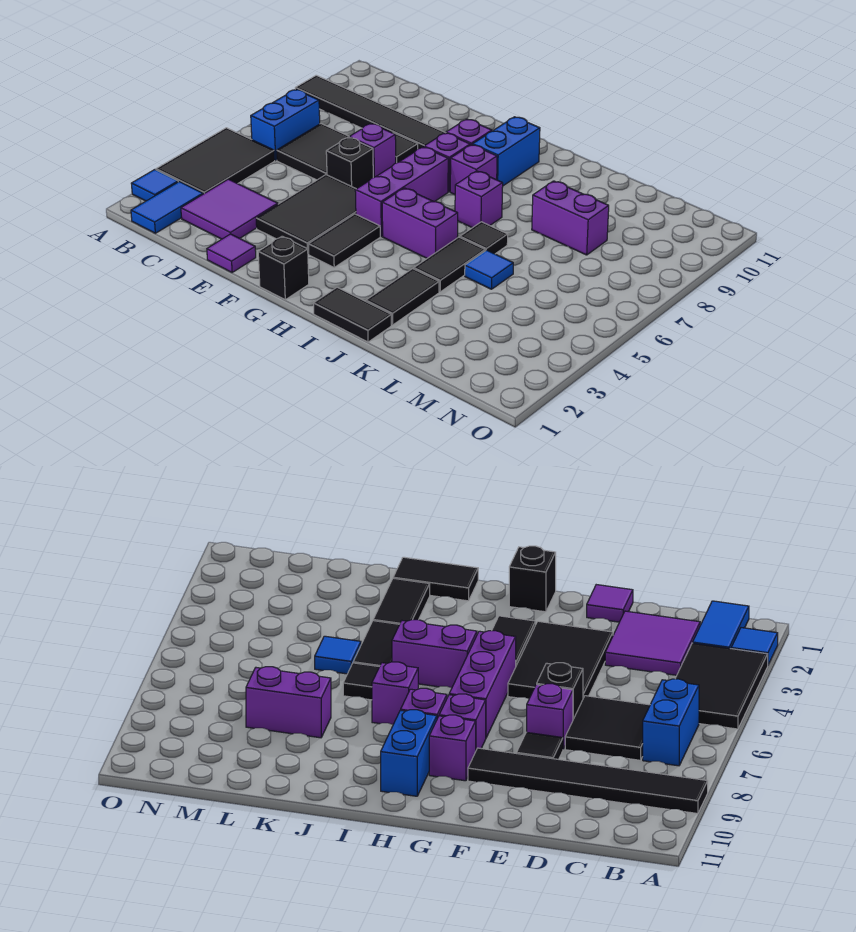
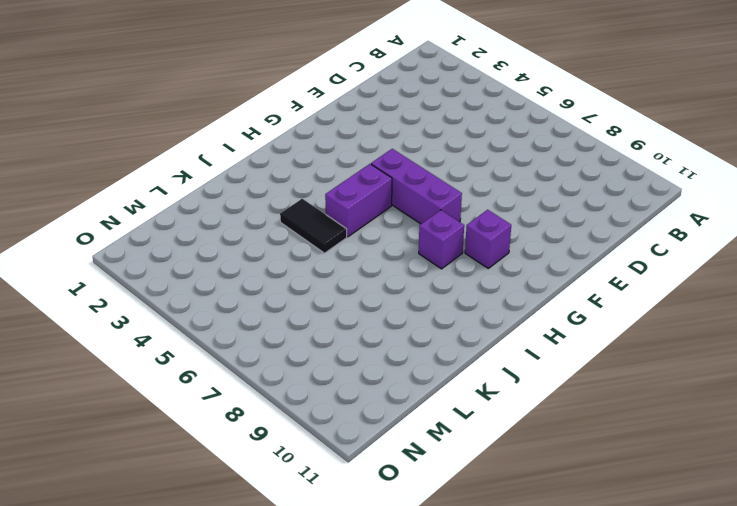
none -> blue tile A2 level 1
none -> black tile A3:B5 level 1
none -> black tile A9:F9 level 1

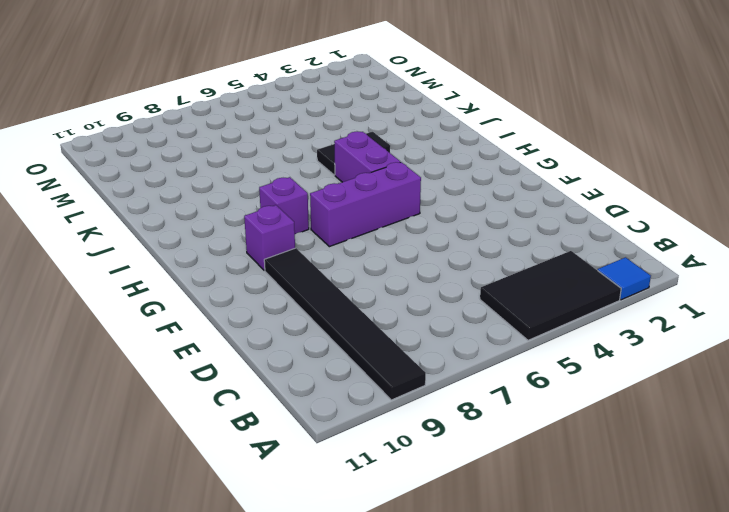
none -> blue tile B1:B2 level 1
none -> blue brick B6:B7 level 1
none -> purple tile C2:D3 level 1

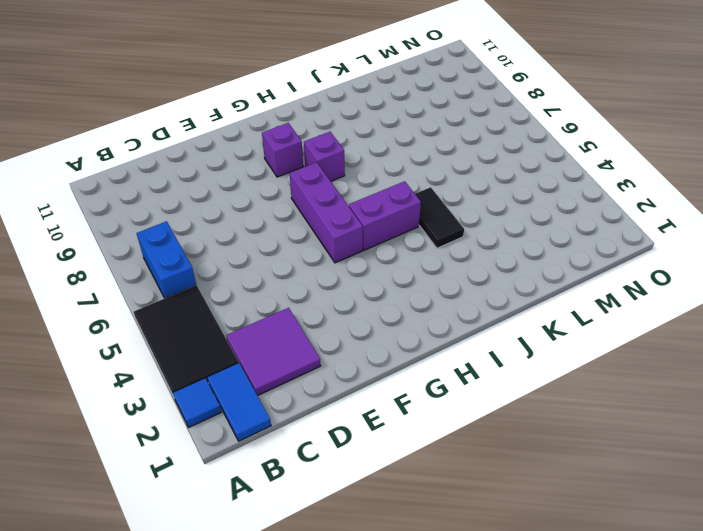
none -> black tile A9:F9 level 1
none -> black tile C6:D7 level 1
none -> purple tile E1 level 1

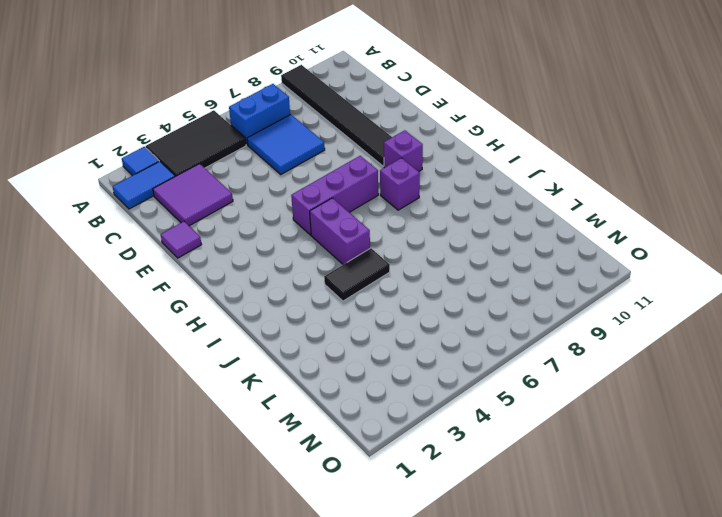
blue tile C6:D7 level 1 -> black tile C6:D7 level 1
none -> black tile E3:F5 level 1
none -> black brick E6 level 1
none -> purple brick E7 level 1

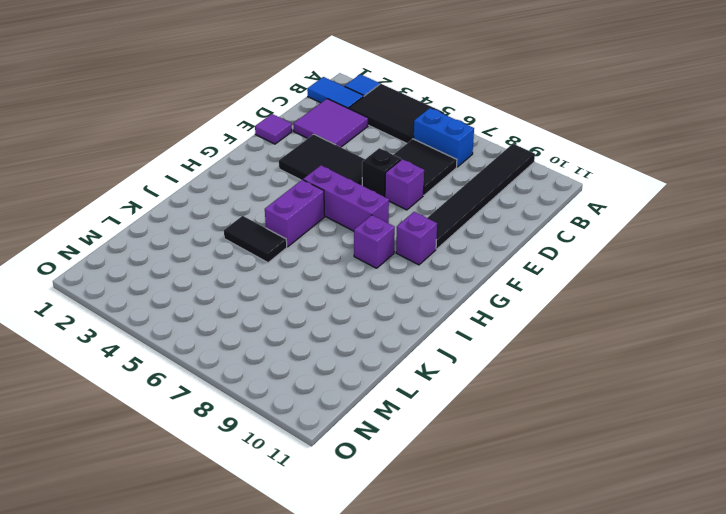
none -> black tile E8 level 1
none -> black brick G1 level 1
none -> black tile G3:G4 level 1

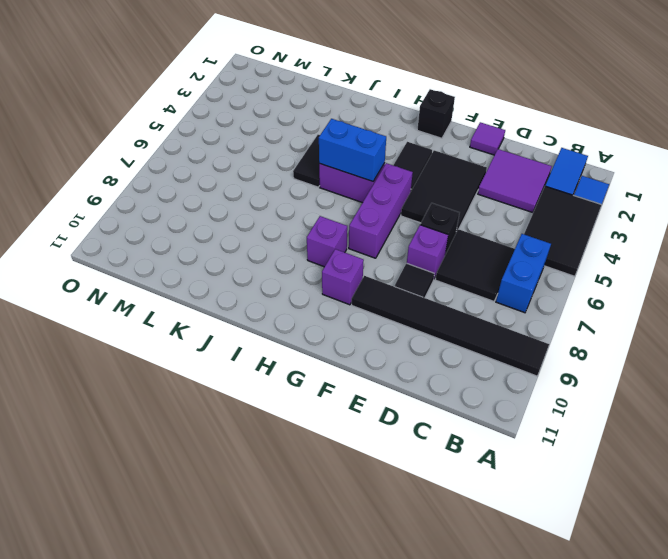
blue brick H5:I5 level 2 -> blue brick H9:H10 level 1
none -> purple brick G8 level 1
none -> black tile I1:J1 level 1
none -> purple brick I7 level 1

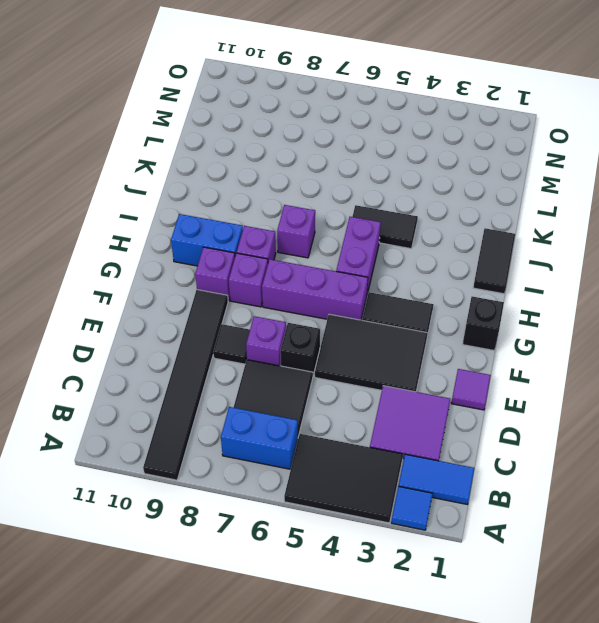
none -> black tile J2:J3 level 1
none -> black tile J6 level 1
none -> blue tile K5 level 1

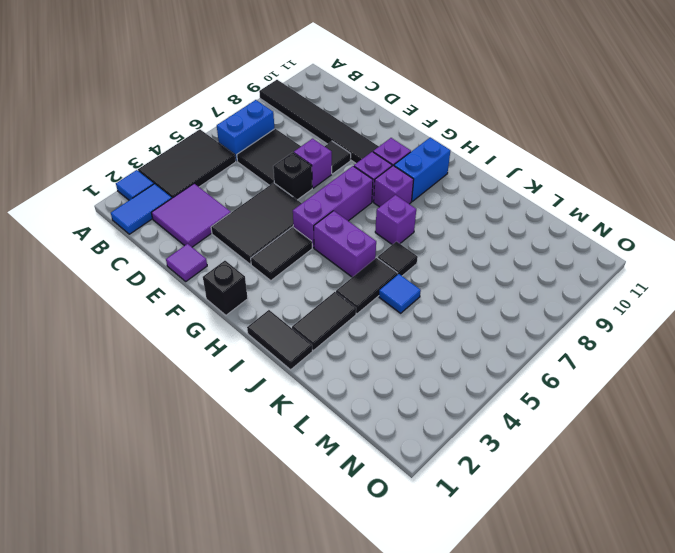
none -> purple brick K8:L8 level 1

